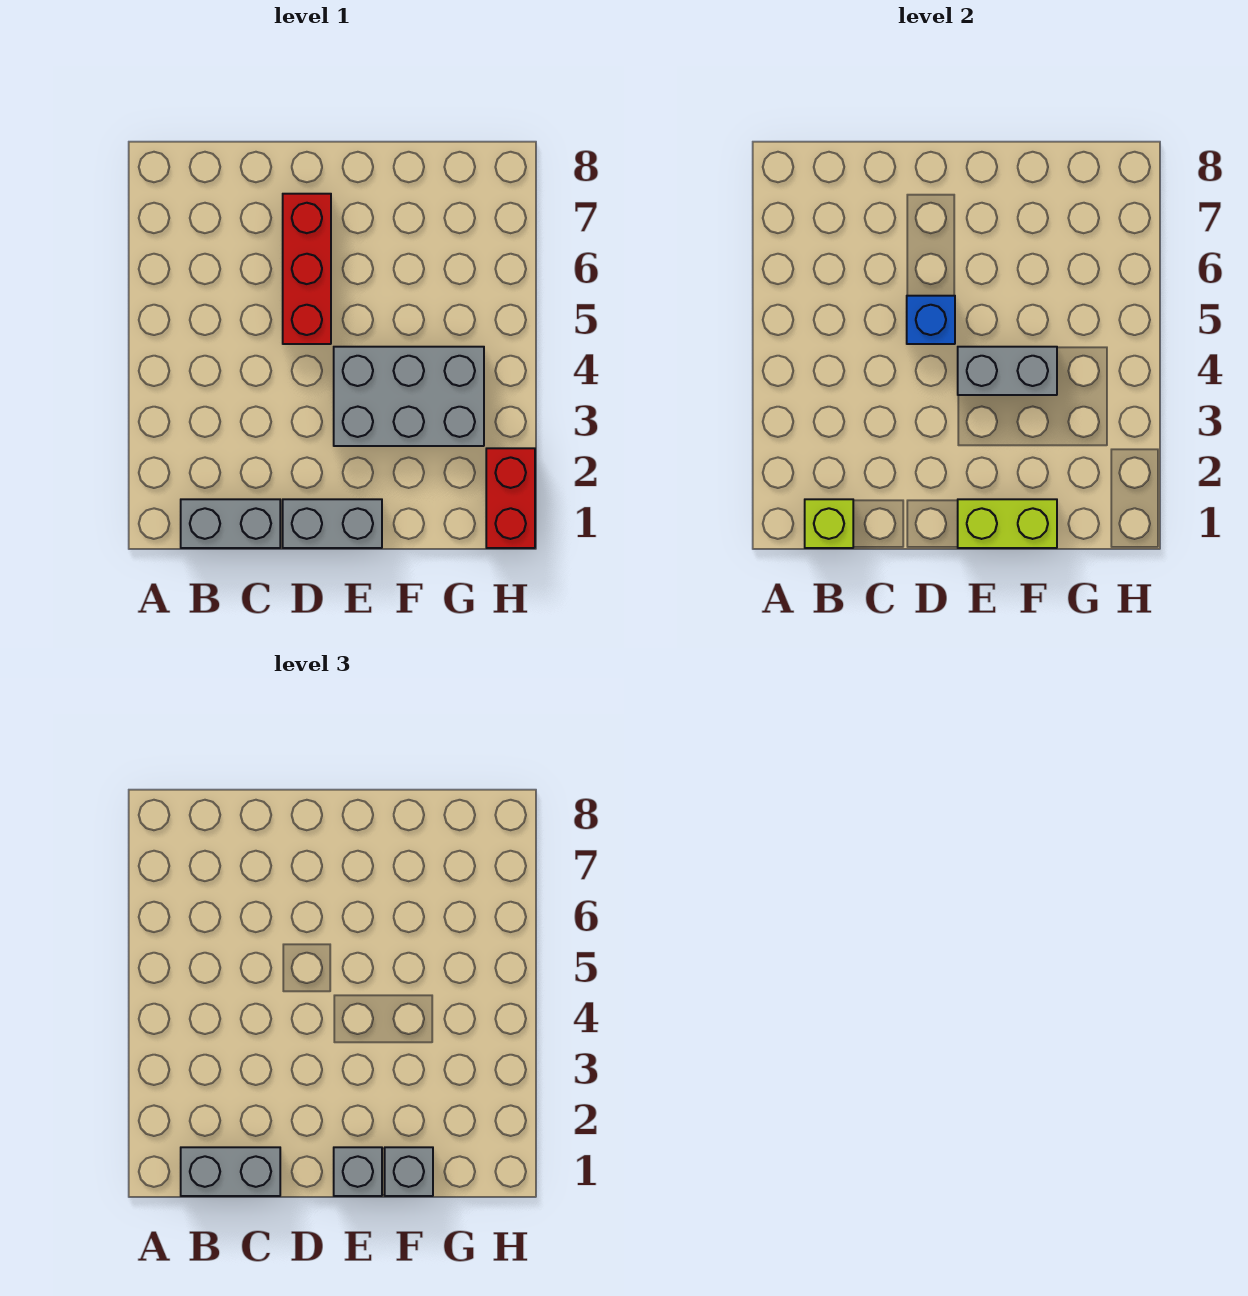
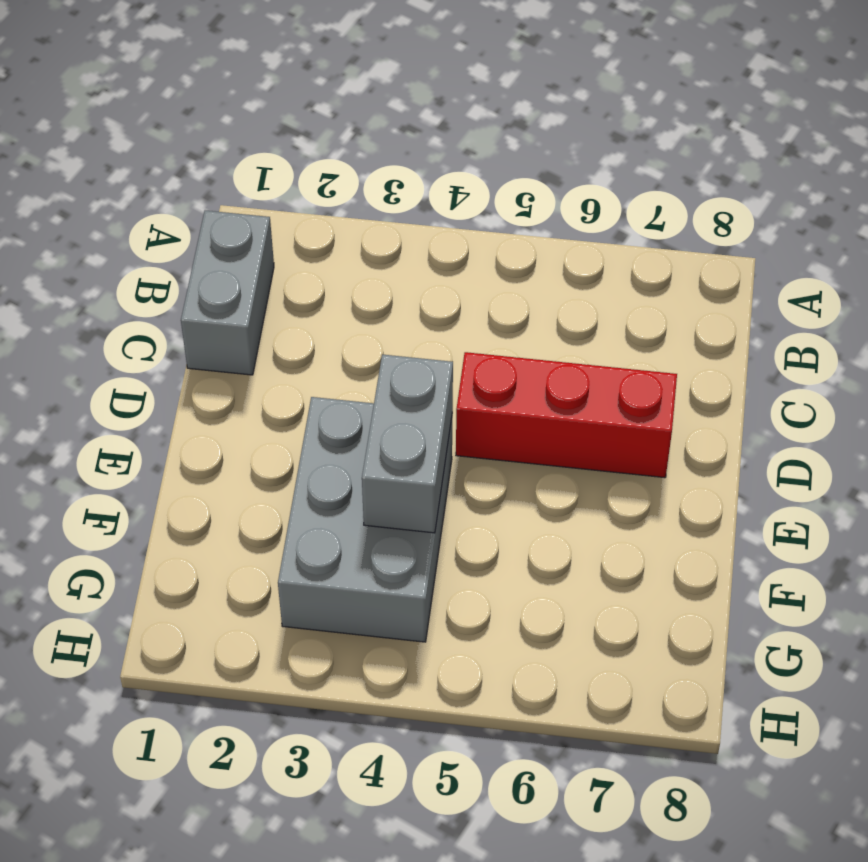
none -> grey brick D1:E1 level 1
none -> red brick H1:H2 level 1
none -> lime brick B1 level 2

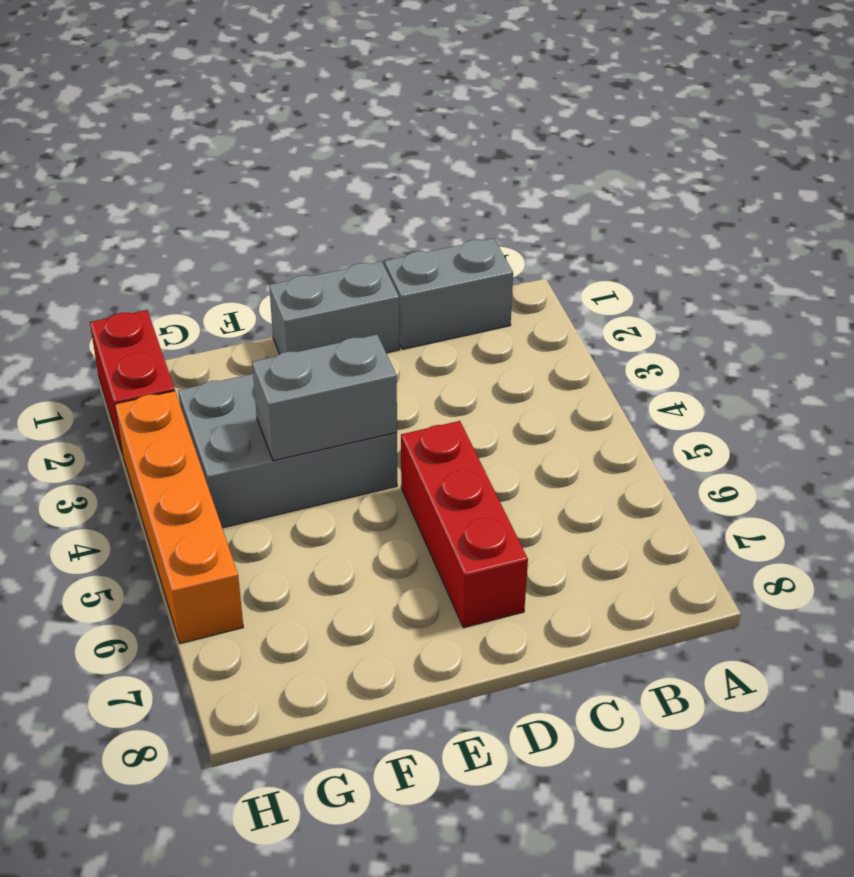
orange brick H3:H6 level 1 -> none
none -> lime brick B1 level 2
none -> blue brick D5 level 2
none -> lime brick E1:F1 level 2

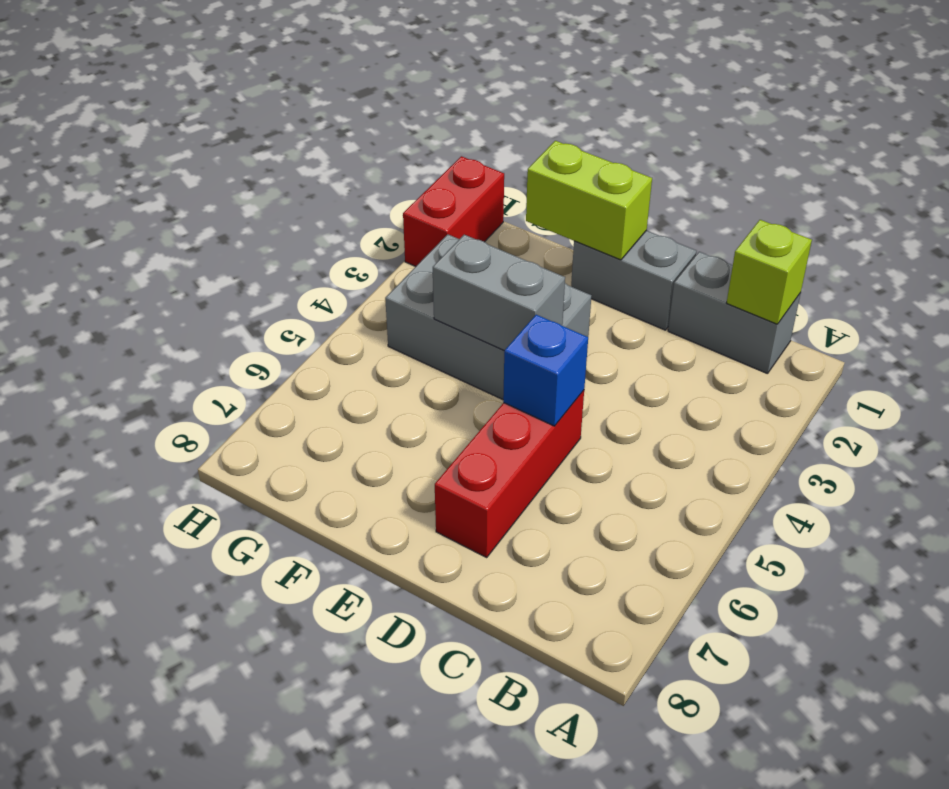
none -> grey brick B1:C1 level 3
none -> grey brick E1 level 3
none -> grey brick F1 level 3

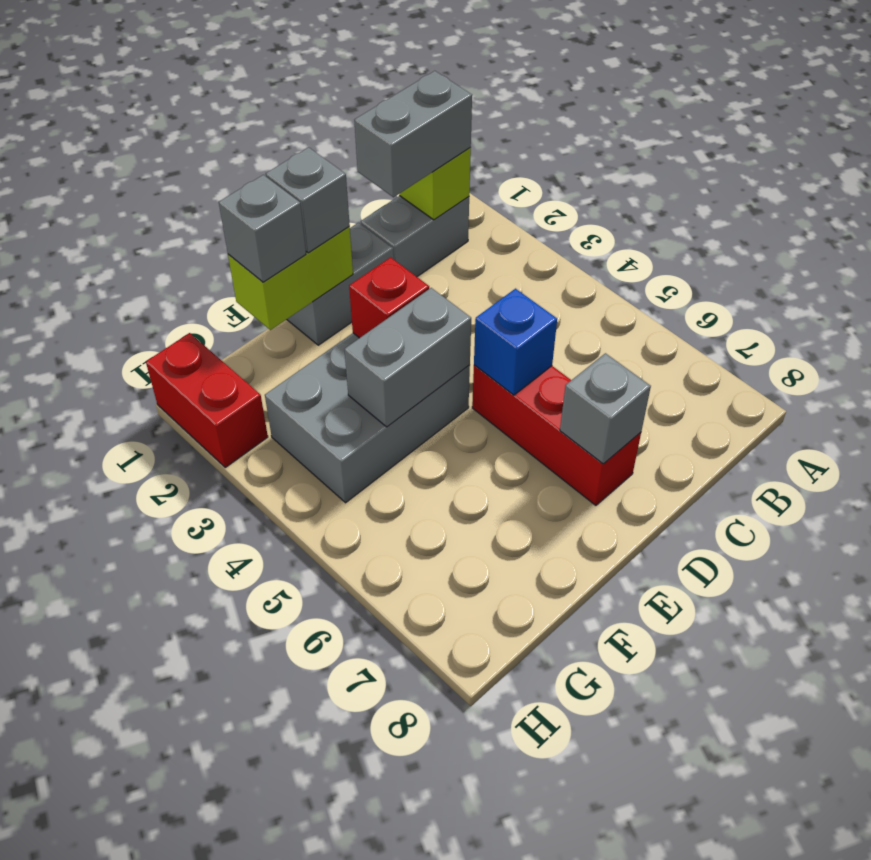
grey brick D7 level 2 -> none
red brick E3 level 2 -> none

